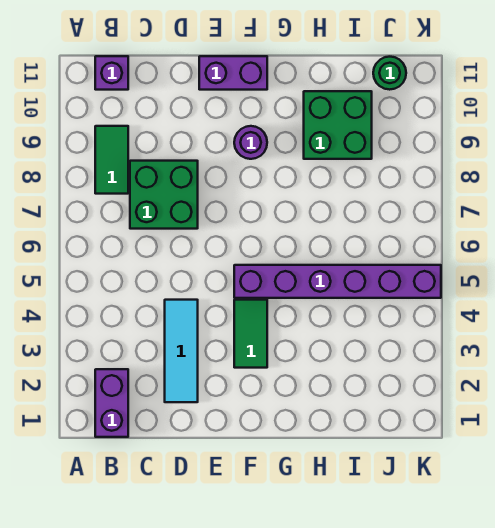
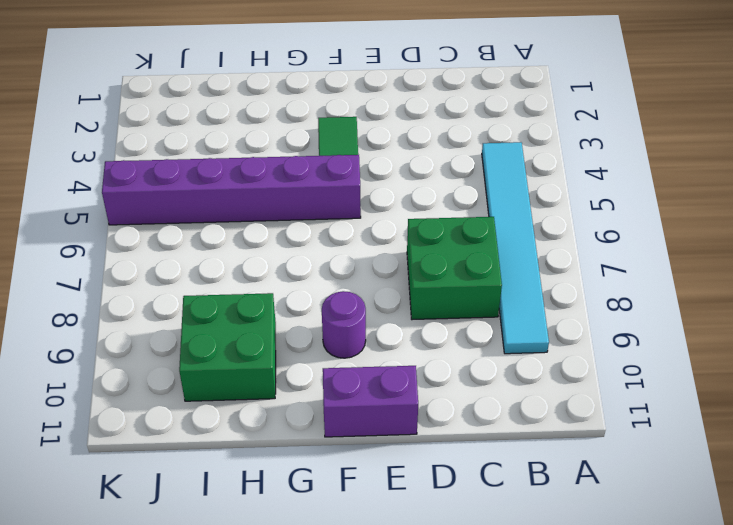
cyan tile B4:B9 level 1 -> green tile B8:B9 level 1
none -> purple brick B1:B2 level 1
none -> purple brick B11 level 1

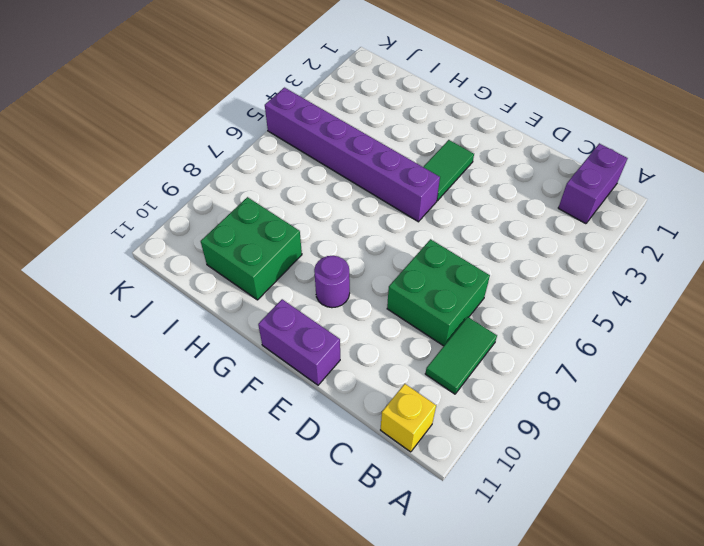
yellow brick B11 level 1 -> purple brick B11 level 1
none -> cyan tile D2:D4 level 1
none -> green round brick J11 level 1

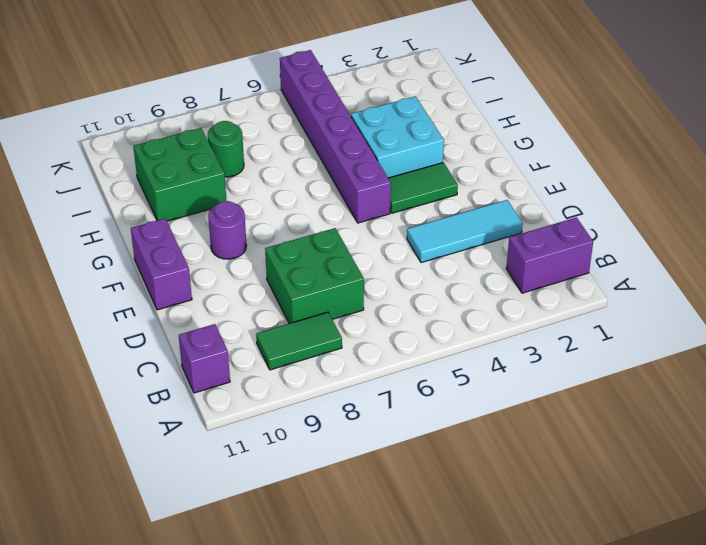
cyan brick G3:H4 level 1 -> none
green round brick I8 level 1 -> green round brick J11 level 1

